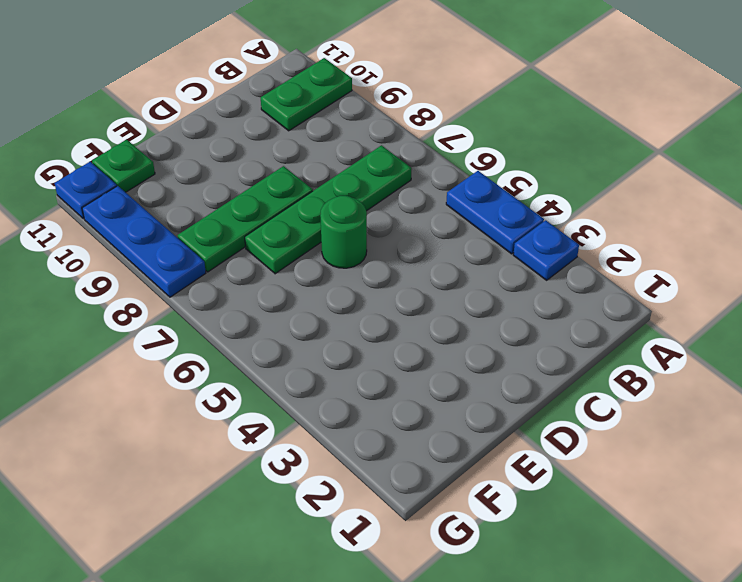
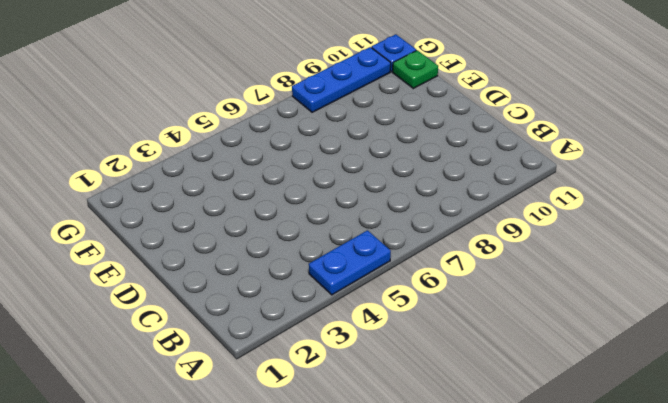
none -> blue plate A3 level 1
none -> green plate A10:B10 level 1

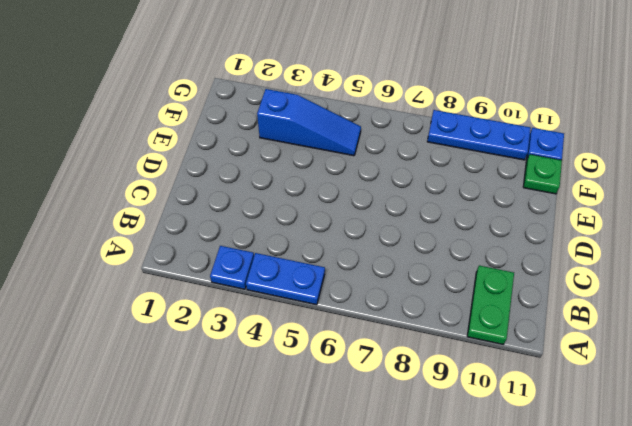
blue slope F3:F5 level 1 top 3 -> none
none -> green plate B7:E7 level 1
none -> green round brick D6 level 1

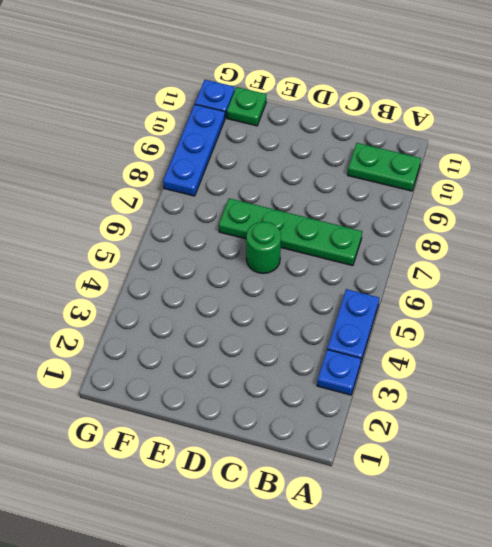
none -> green plate D8:F8 level 1

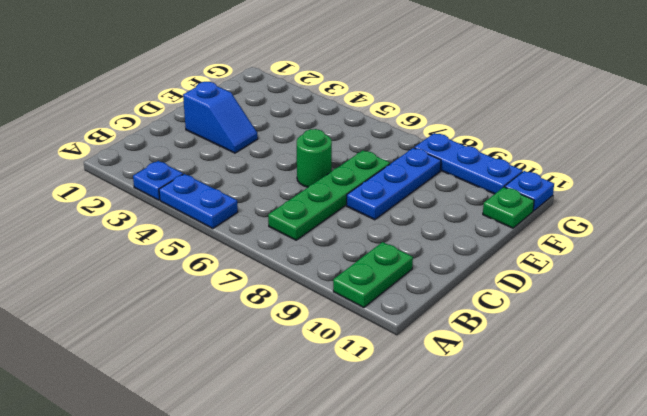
blue slope D2:D3 level 1 top 2 -> none
blue plate D8:F8 level 1 -> green plate D8:F8 level 1

